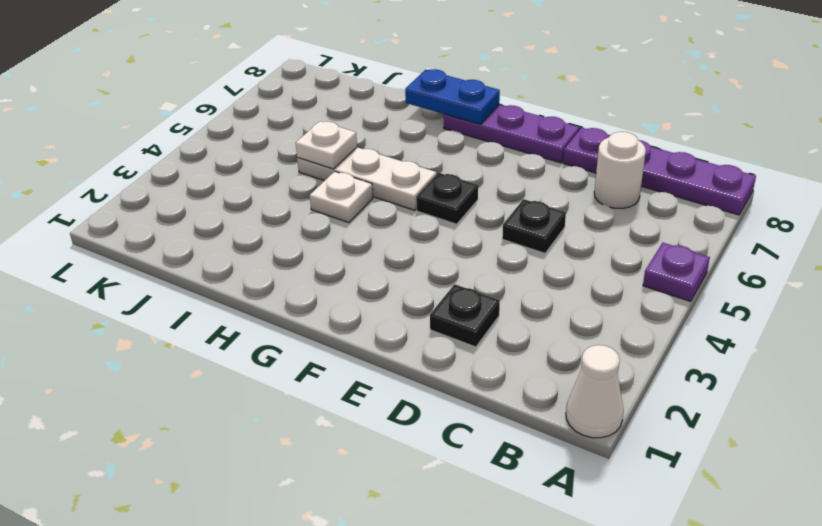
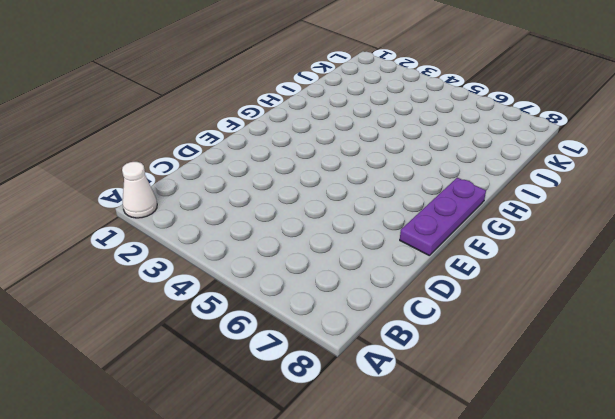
none -> purple plate A5 level 1
none -> purple plate A8:D8 level 1
none -> white round brick C7 level 1

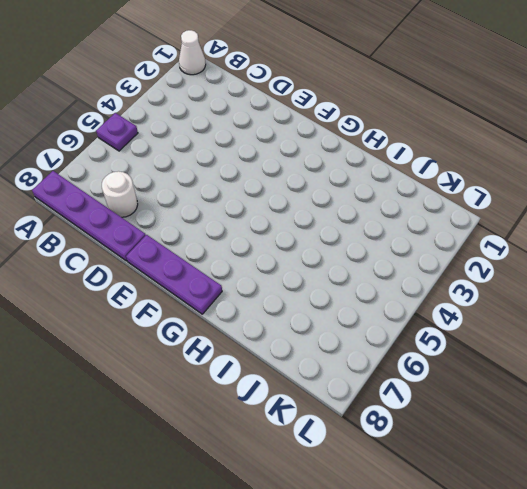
none -> black plate D2 level 1
none -> black plate D5 level 1
none -> black plate F5 level 1

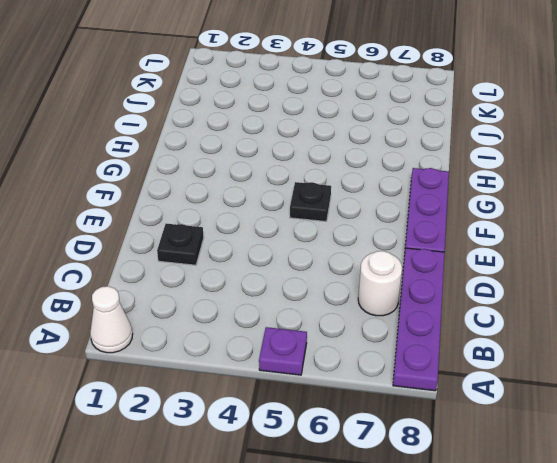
none -> black plate D5 level 1
none -> white plate G5:I5 level 1
none -> white plate H4 level 1

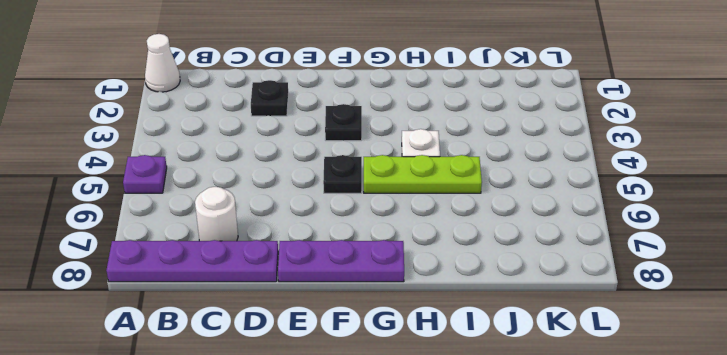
black plate F3 level 1 -> black plate D5 level 1
lime plate G5:I5 level 1 -> white plate G5:I5 level 1
none -> blue plate G8:H8 level 2
none -> white plate I5 level 2

